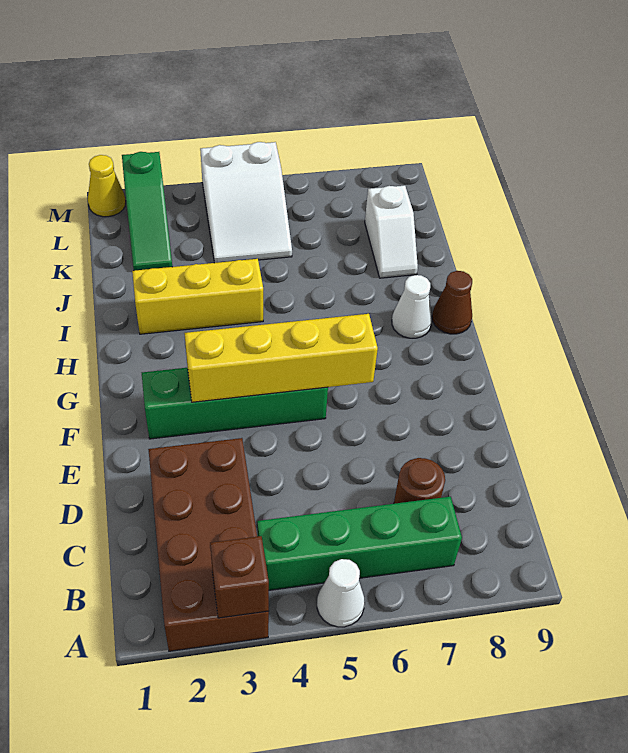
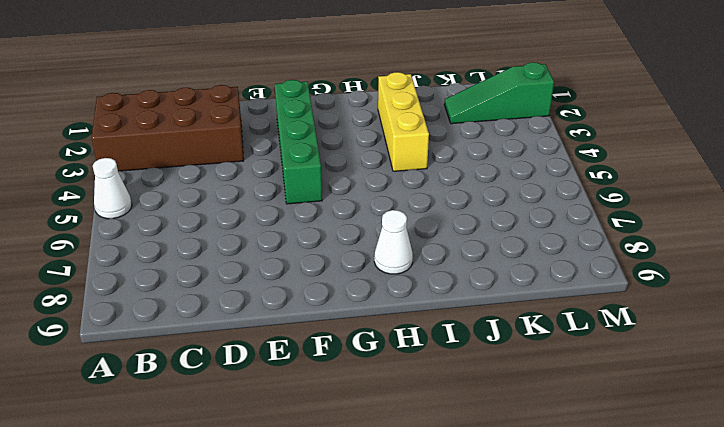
none -> green brick B4:B7 level 1
none -> brown round brick C7 level 1
none -> brown cone H9 level 1

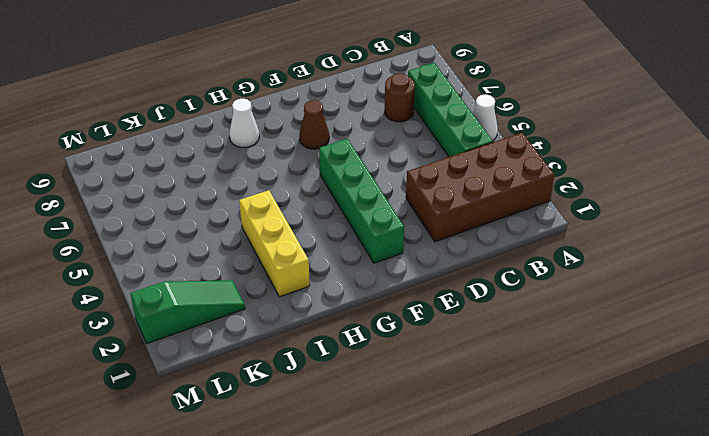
brown cone F7 level 1 -> brown cone H9 level 1
none -> white slope J8:K8 level 1 top K
none -> white slope K4:M5 level 1 top M
none -> yellow cone M1 level 1

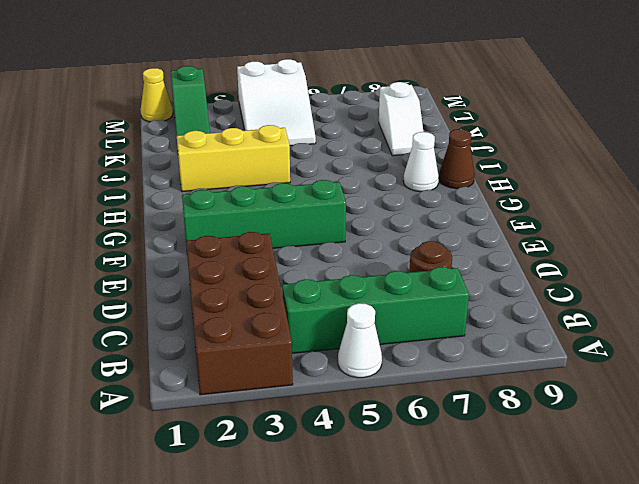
none -> brown brick A3 level 2
none -> yellow brick F3:F6 level 2

